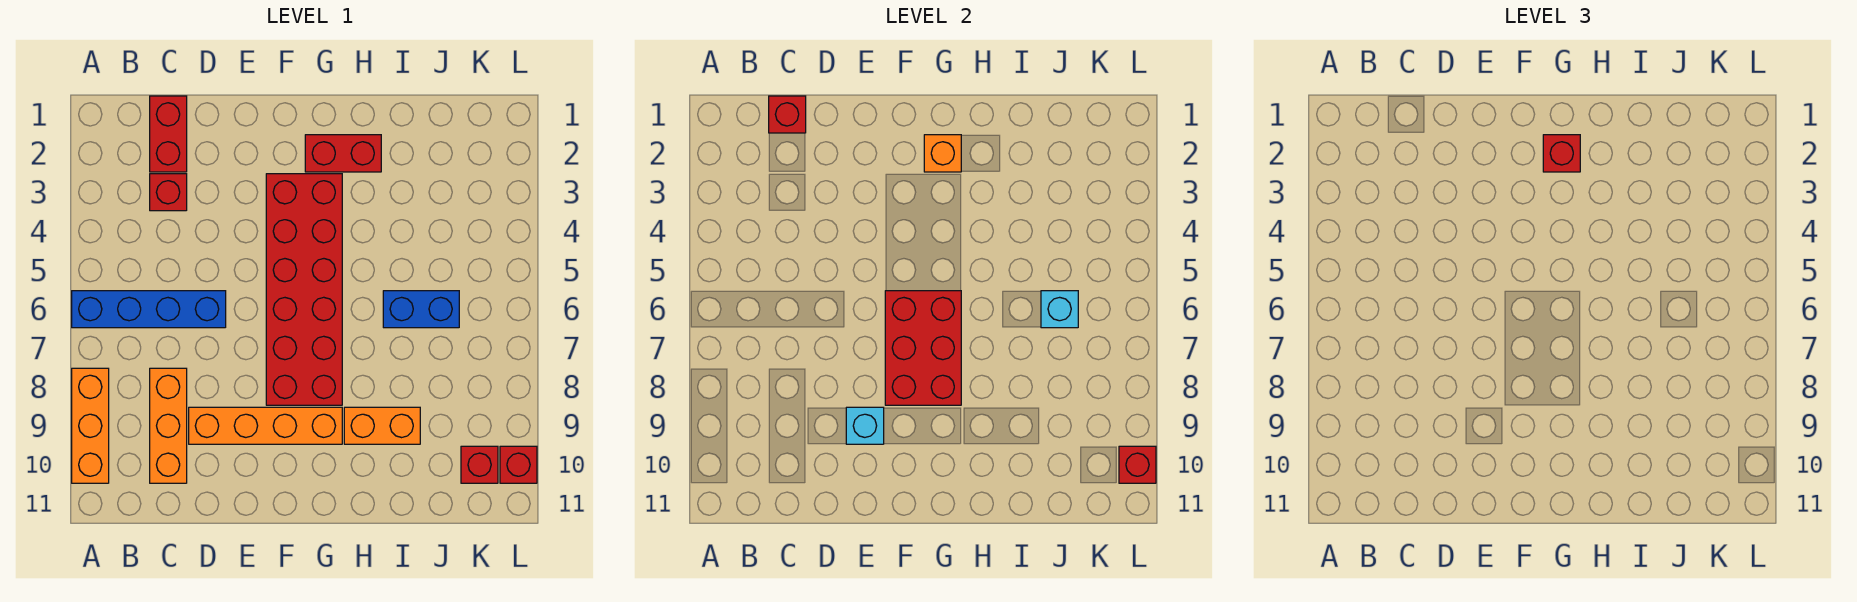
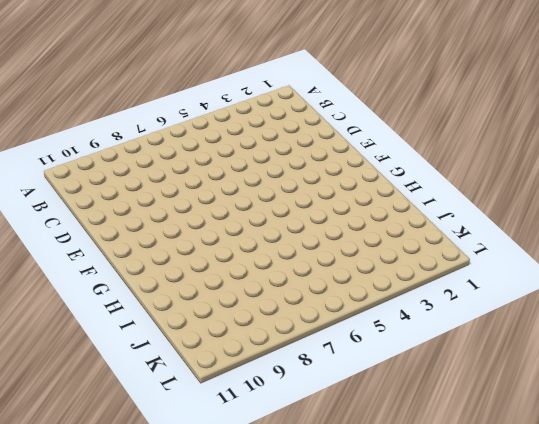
none -> blue brick A6:D6 level 1
none -> orange brick A8:A10 level 1
none -> red brick C1:C2 level 1

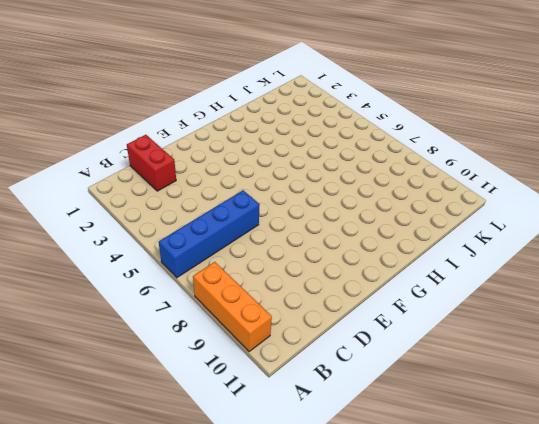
none -> red brick C3 level 1
none -> orange brick C8:C10 level 1
none -> orange brick D9:G9 level 1

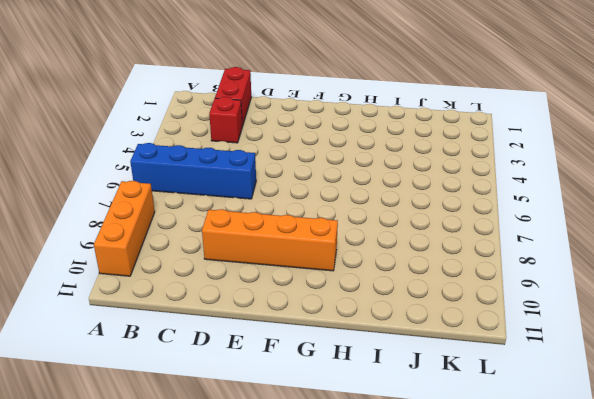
none -> orange brick C8:C10 level 1
none -> red brick F3:G8 level 1
none -> red brick G2:H2 level 1

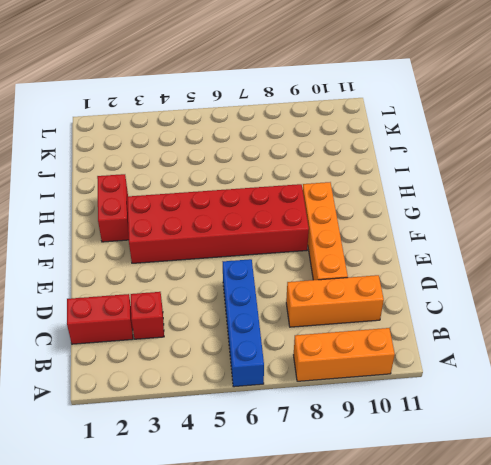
none -> orange brick H9:I9 level 1
none -> blue brick I6:J6 level 1
none -> red brick K10 level 1

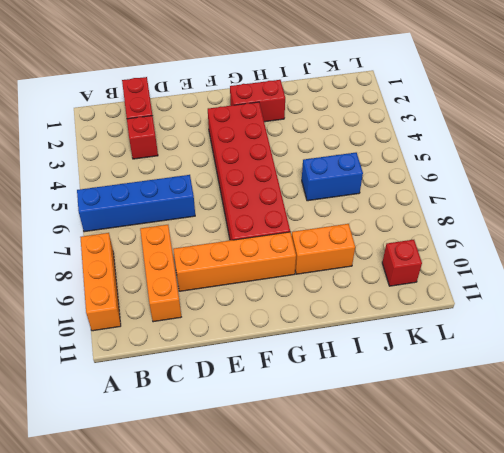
none -> red brick L10 level 1
none -> red brick C1 level 2
none -> cyan brick E9 level 2

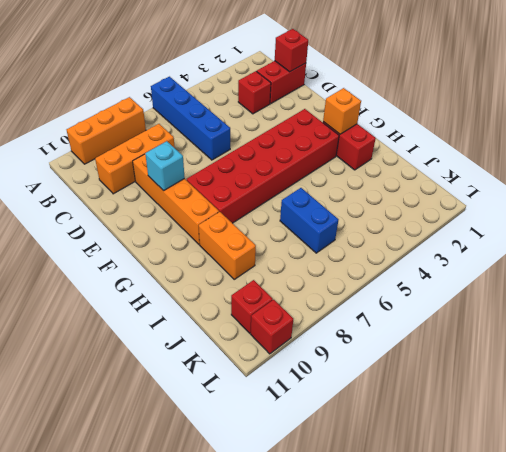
none -> red brick F6:G8 level 2
none -> cyan brick J6 level 2
none -> red brick L10 level 2

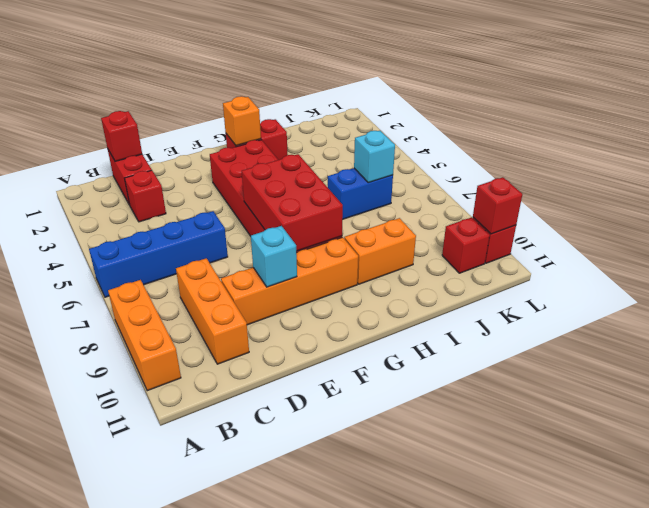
none -> red brick G2 level 3

